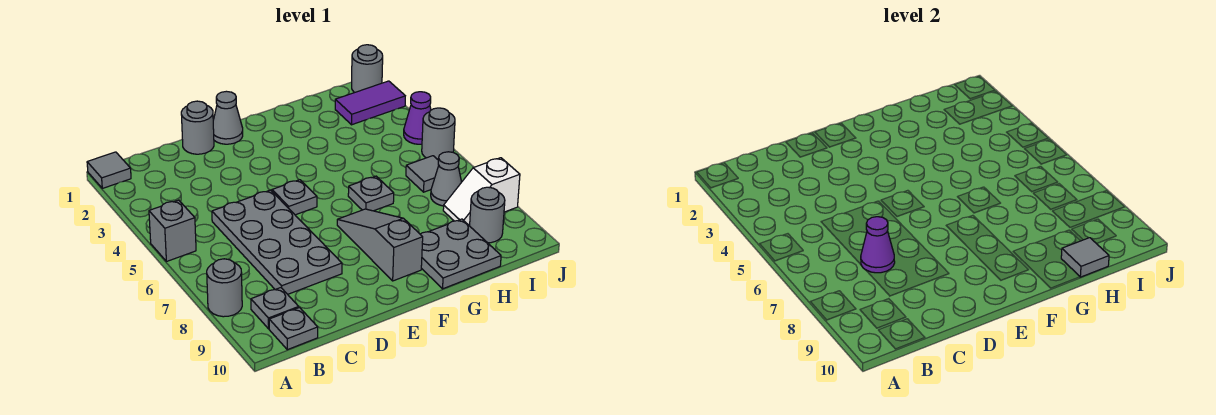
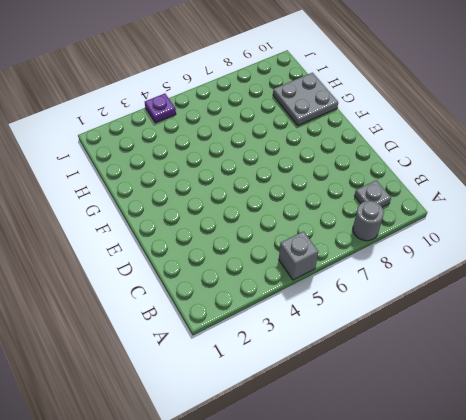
purple plate J4 level 1 -> purple cone J4 level 1
none -> grey tile A1 level 1
none -> grey plate B10 level 1
none -> grey plate C5:D8 level 1

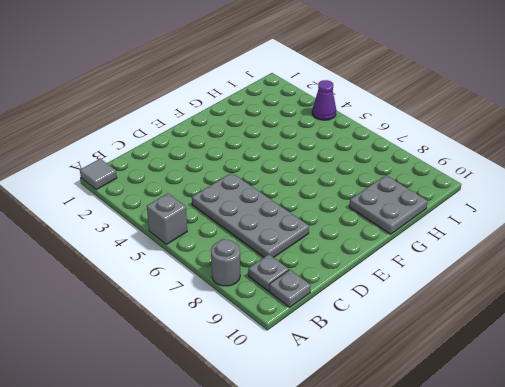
none -> grey round brick D1 level 1
none -> grey cone E1 level 1
none -> grey plate E5 level 1

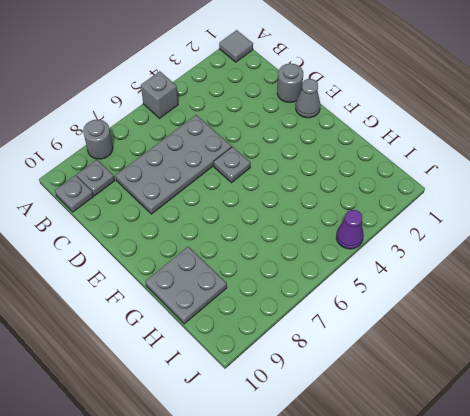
none -> grey slope F7:F9 level 1 top 9
none -> grey plate G6 level 1
none -> purple tile I2:J2 level 1

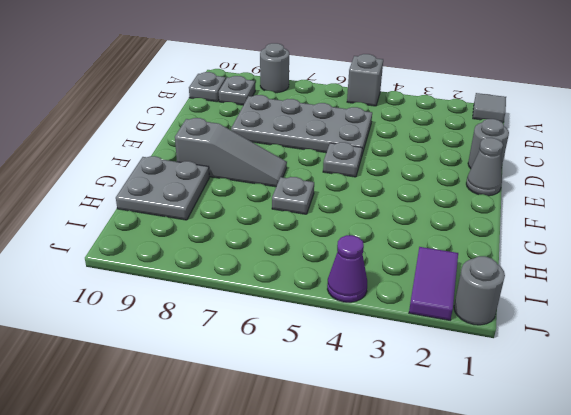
none -> grey tile I6 level 1
none -> grey cone I7 level 1
none -> white slope I8:J8 level 1 top J

